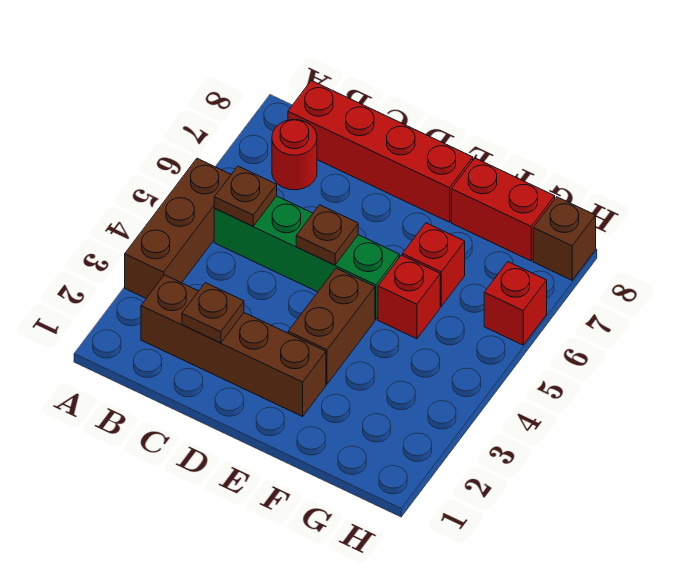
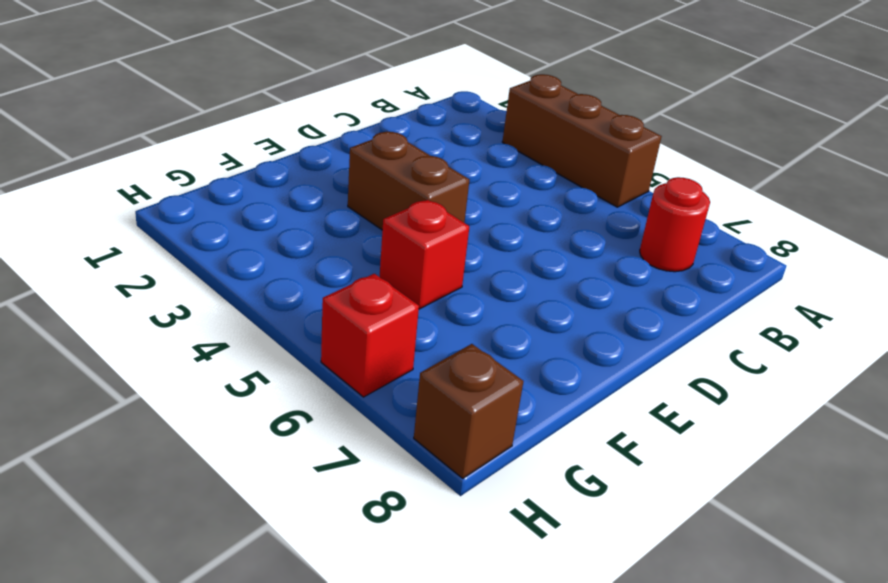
none -> brown brick B2:E2 level 1
none -> green brick B5:E5 level 1
none -> red brick B8:E8 level 1

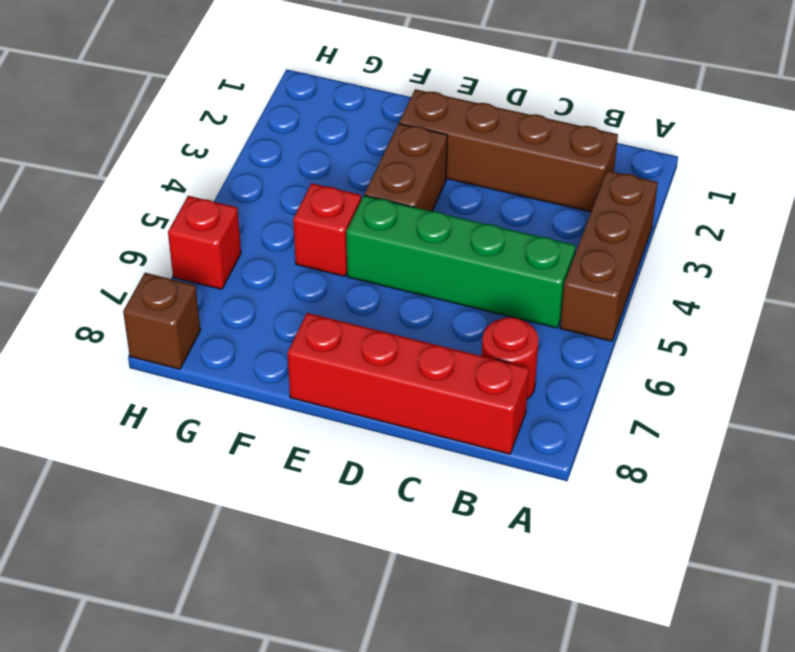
none -> red brick F6 level 1
none -> red brick F8:G8 level 1
none -> brown plate B5 level 2

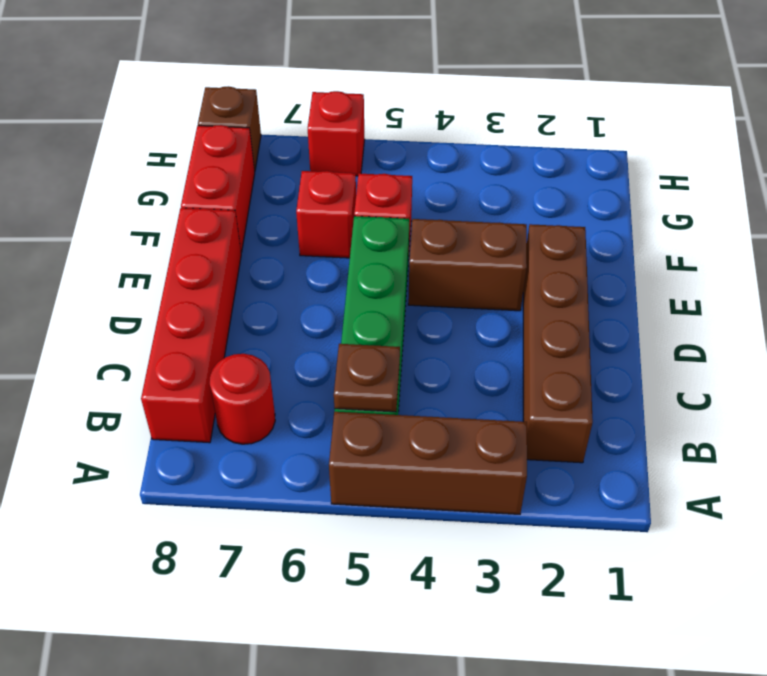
none -> brown plate C2 level 2
none -> brown plate D5 level 2

